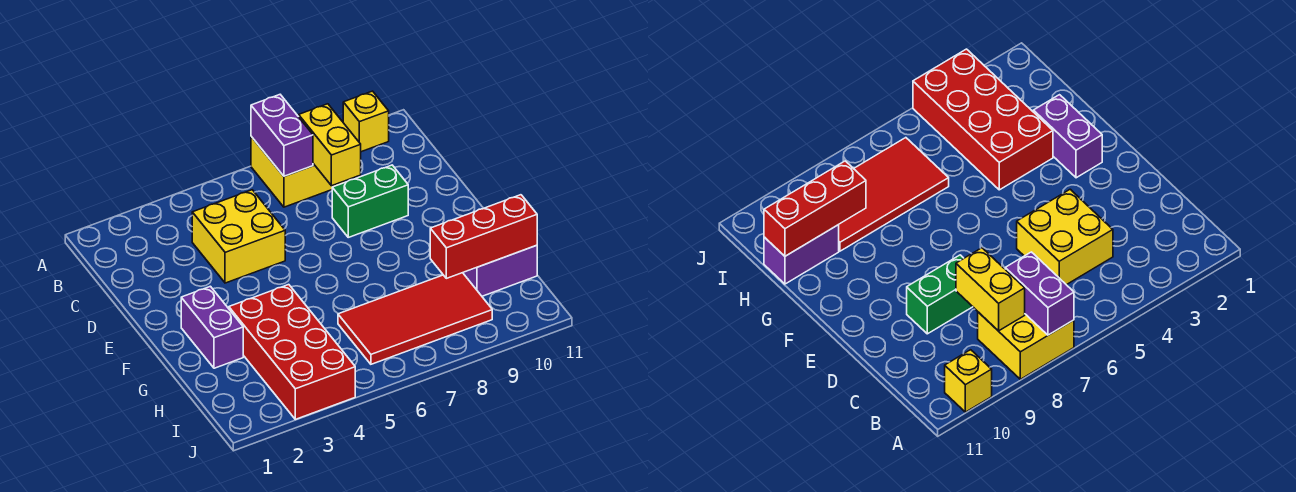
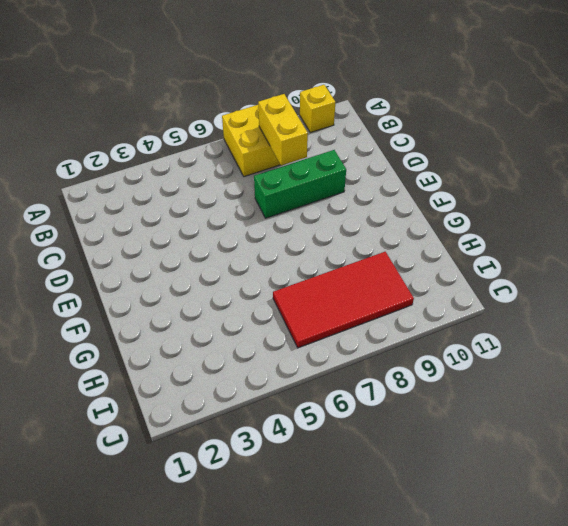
green brick D7:D9 level 1 -> green brick D8:D9 level 1
none -> yellow brick C4:D5 level 1
none -> purple brick F2:G2 level 1

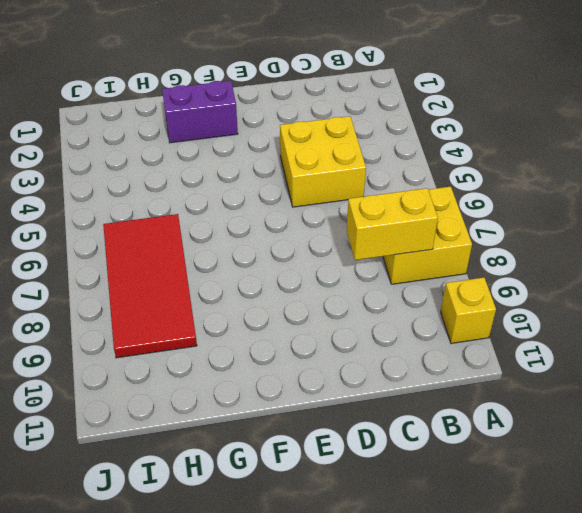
none -> green brick D8:D9 level 1
none -> red brick G3:J4 level 1

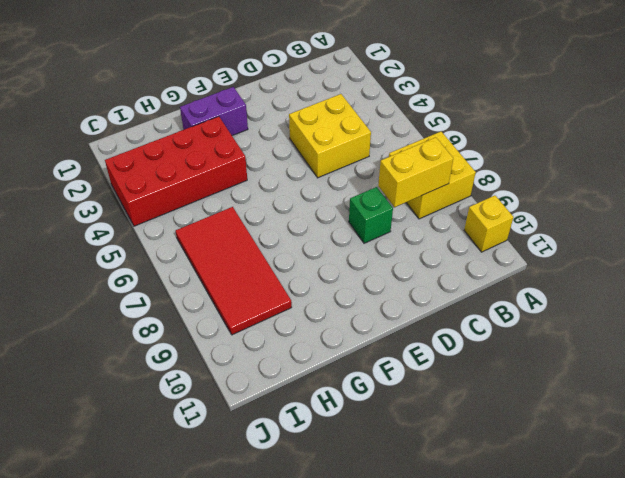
green brick D8 level 1 -> green brick D8:D9 level 1
none -> purple brick H10:H11 level 1
none -> purple brick A7:B7 level 2

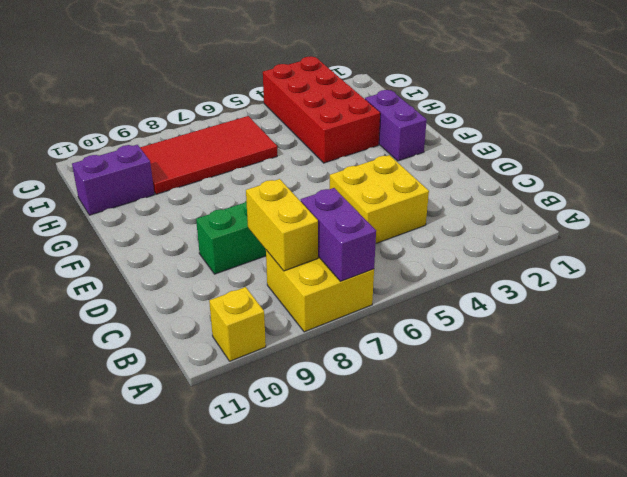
none -> red brick H9:H11 level 2

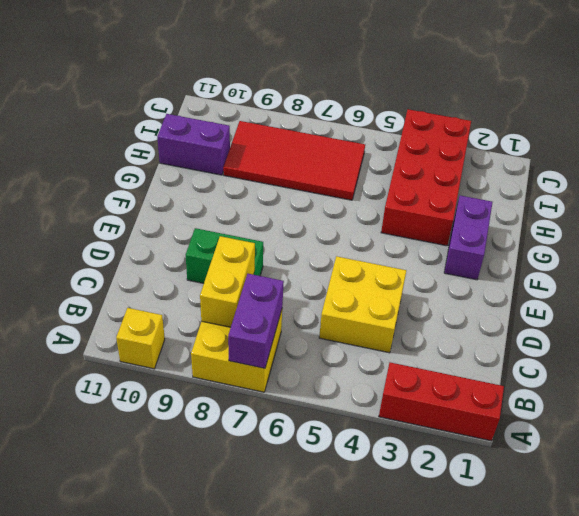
red brick A1:A3 level 1 -> red brick H9:H11 level 2

